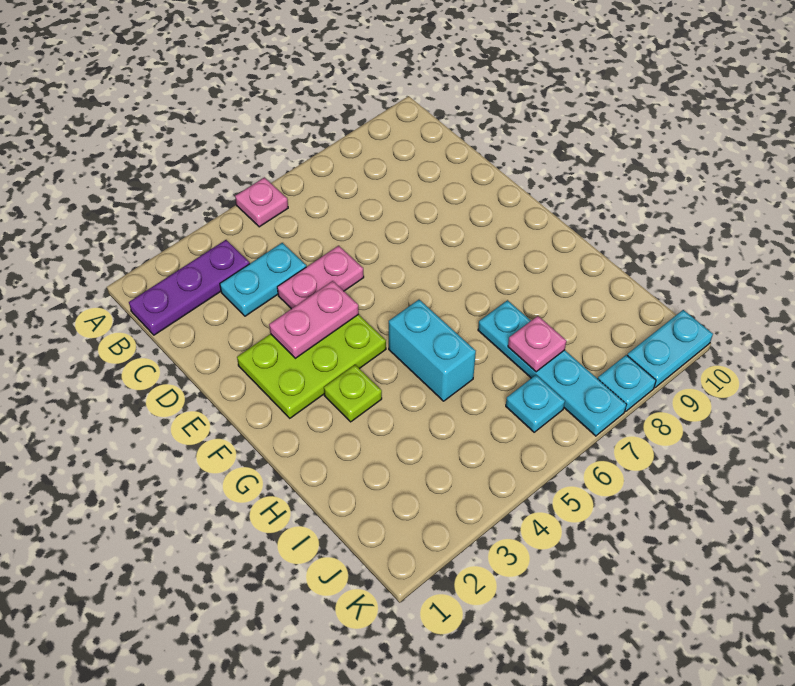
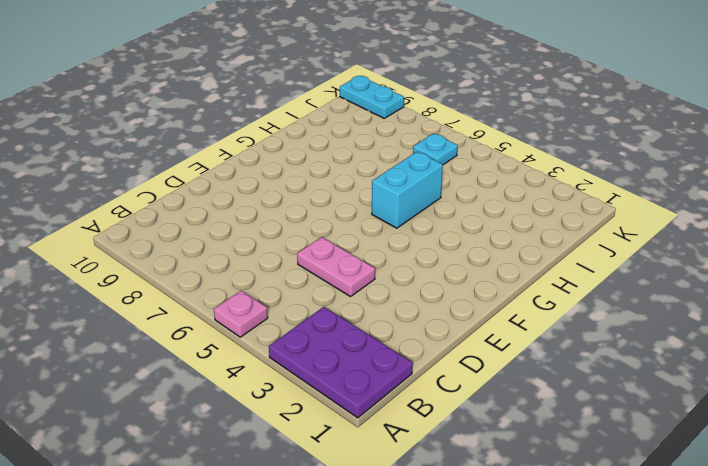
purple plate A1:B3 level 1 -> purple plate B1:B3 level 1
none -> cyan plate C3:C4 level 1
none -> lime plate E2:F4 level 1
none -> lime plate G3 level 1

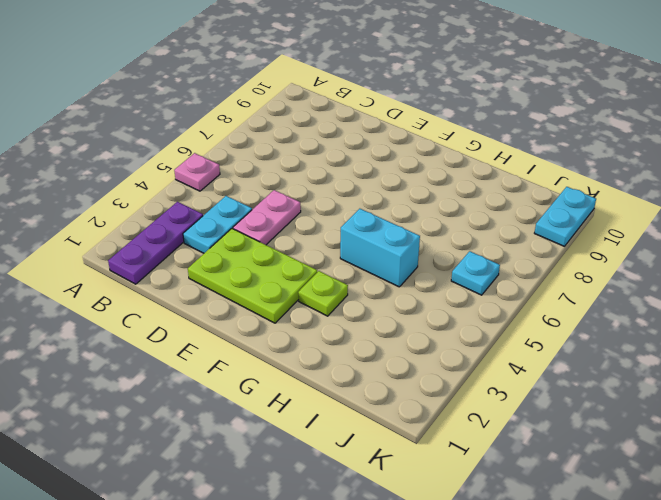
lime plate D2:F3 level 1 -> lime plate E2:F4 level 1
none -> cyan plate H7:K7 level 1
none -> cyan plate K8 level 1
none -> pink plate E3:E4 level 2

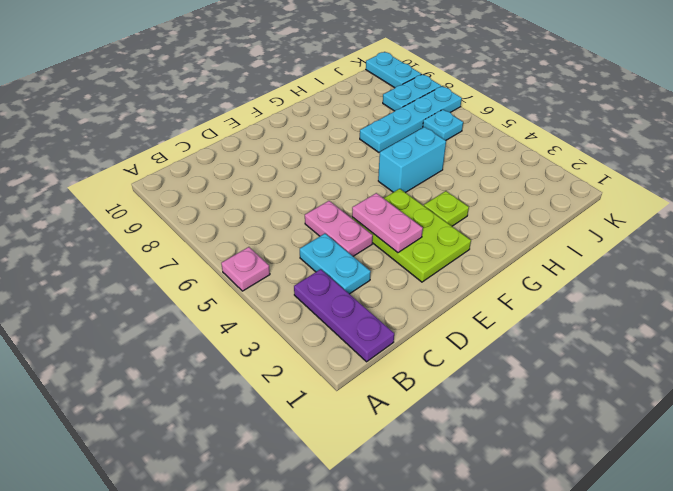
cyan plate J8:K8 level 1 -> cyan plate K8 level 1
none -> pink plate I7 level 2

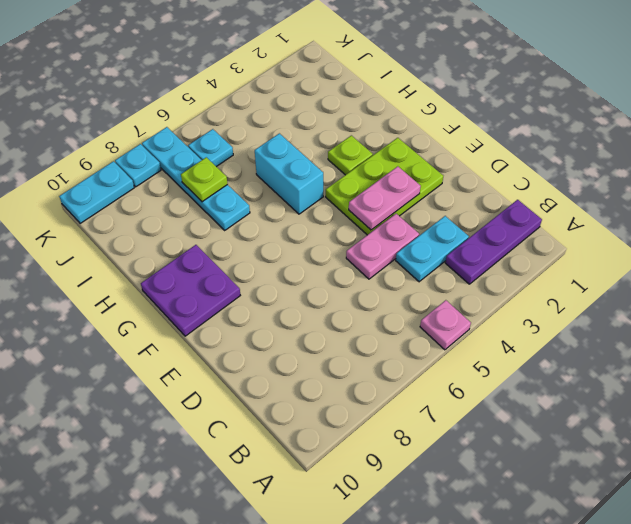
purple plate F9:G10 level 1 -> none
lime plate I7 level 2 -> pink plate I7 level 2

